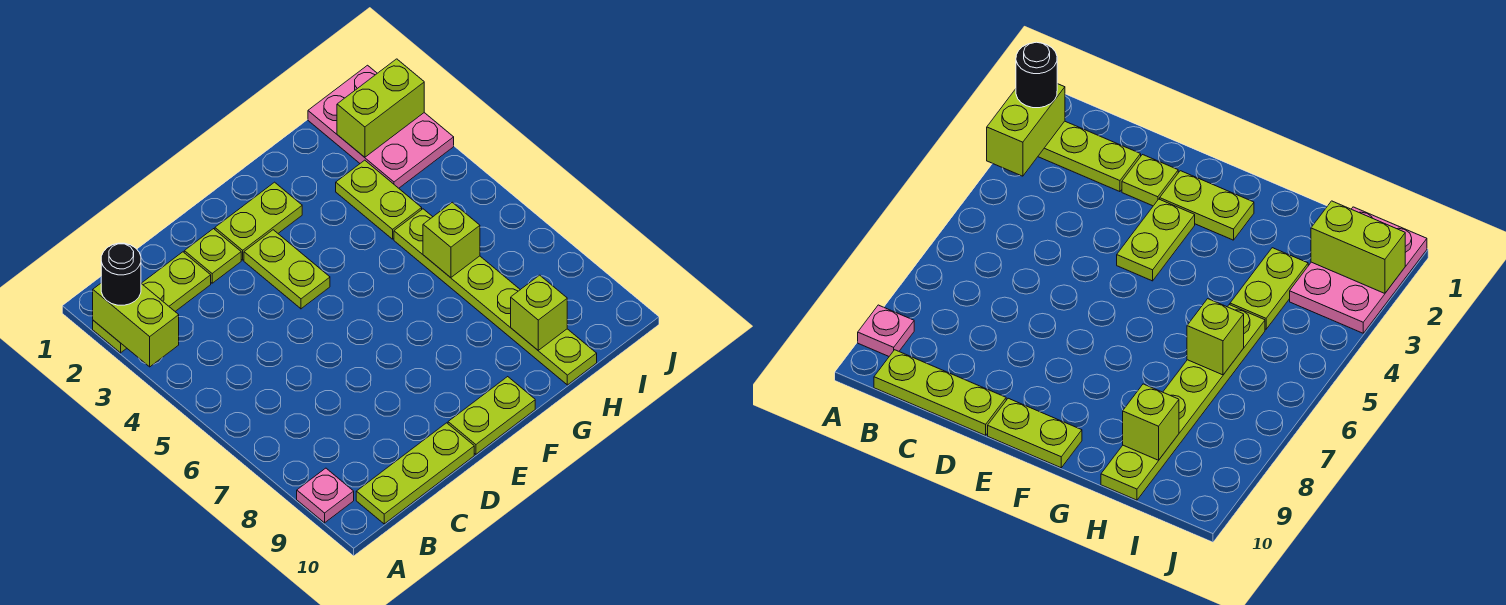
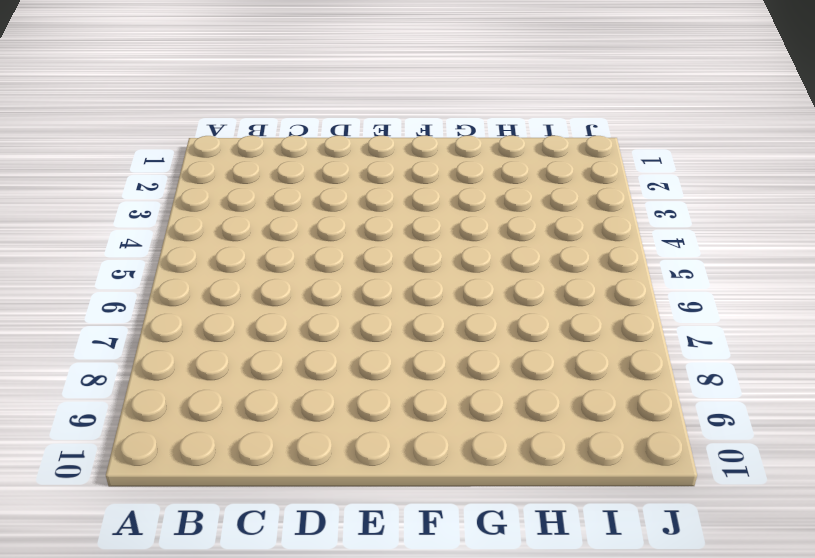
none -> lime plate A2:C2 level 1
none -> pink plate A9 level 1
none -> lime plate B10:D10 level 1

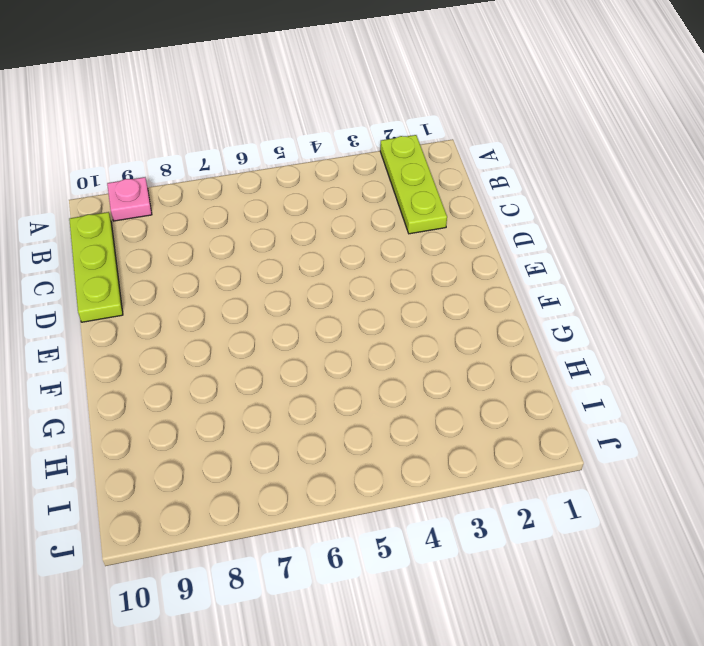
none -> lime plate D2 level 1
none -> lime plate E2:F2 level 1
none -> lime plate E3:E4 level 1

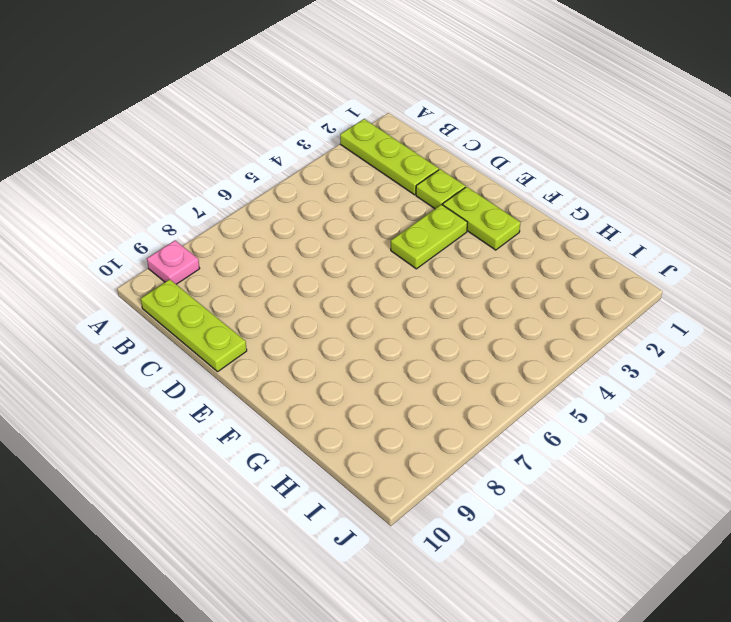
none -> lime plate E10:F10 level 1
none -> lime plate H3:H4 level 1
none -> lime plate H5:H10 level 1

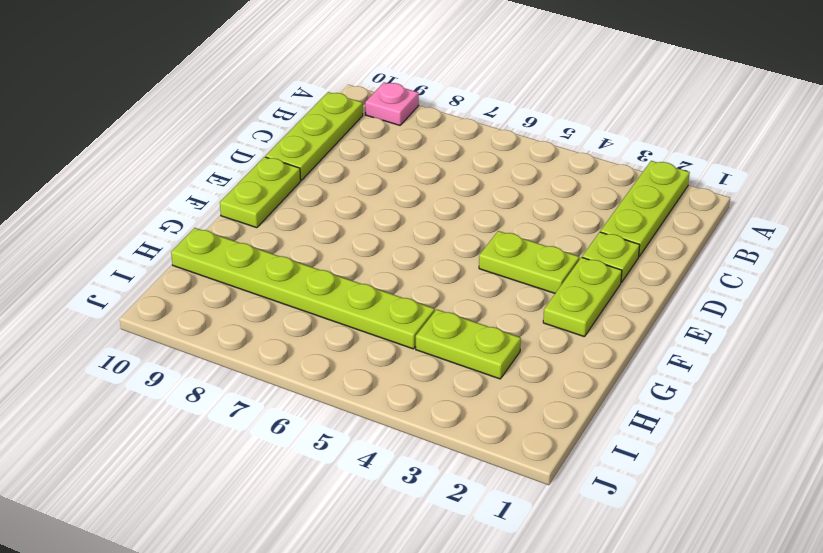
none -> pink plate I1:J3 level 1
none -> lime brick A2:A3 level 2
none -> lime brick H6 level 2

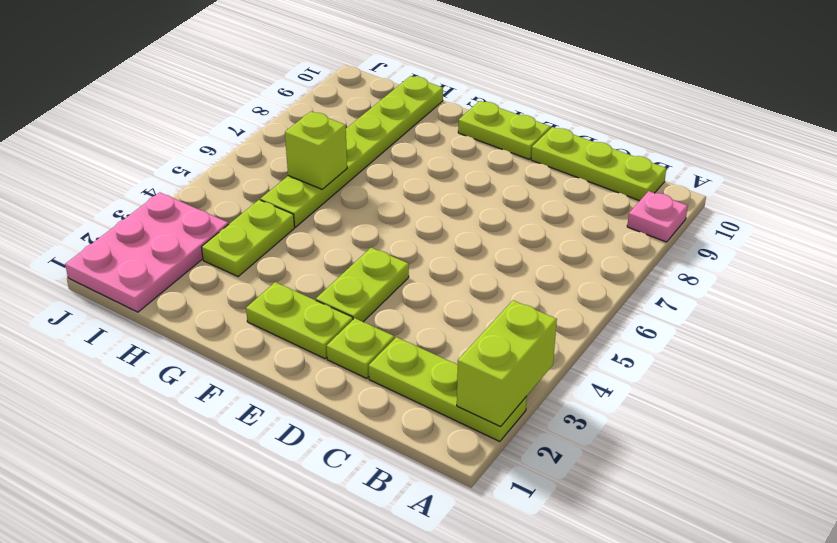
none -> lime brick H9 level 2
none -> lime brick I2:J2 level 2
none -> black round brick A2 level 3

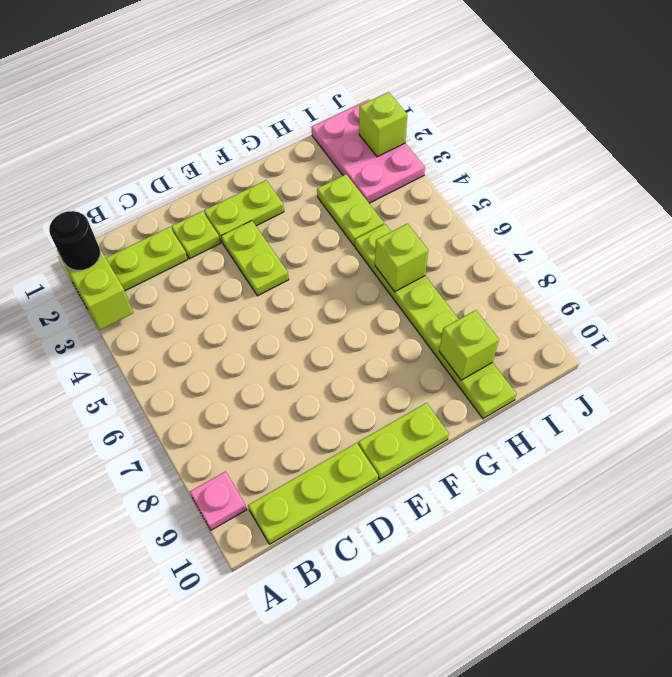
lime brick J2 level 2 -> lime brick I2:J2 level 2

